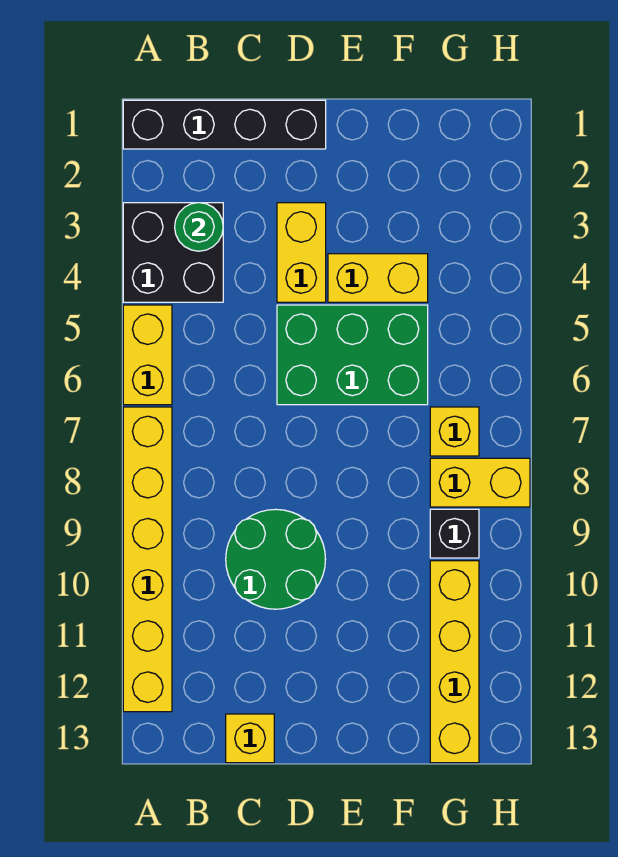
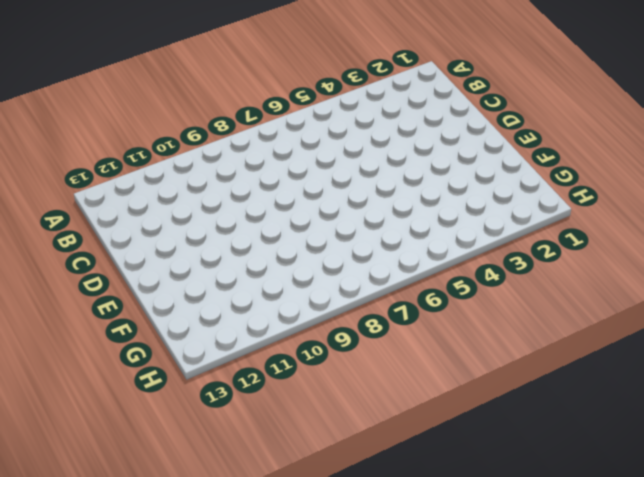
none -> black brick A1:D1 level 1
none -> black brick A3:B4 level 1
none -> yellow brick A5:A6 level 1

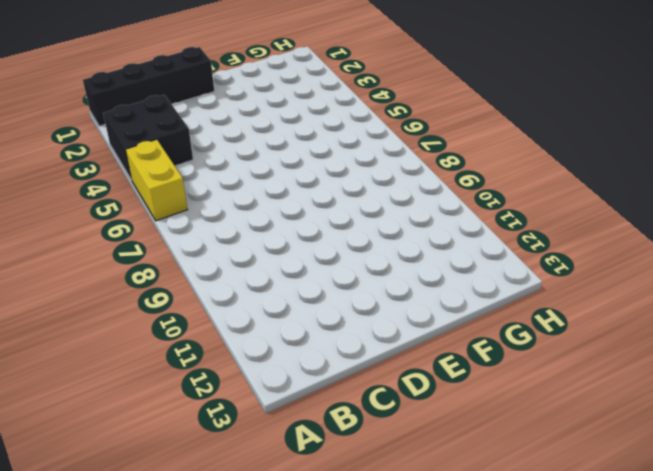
none -> yellow brick A7:A12 level 1
none -> green round brick C9:D10 level 1
none -> yellow brick C13 level 1

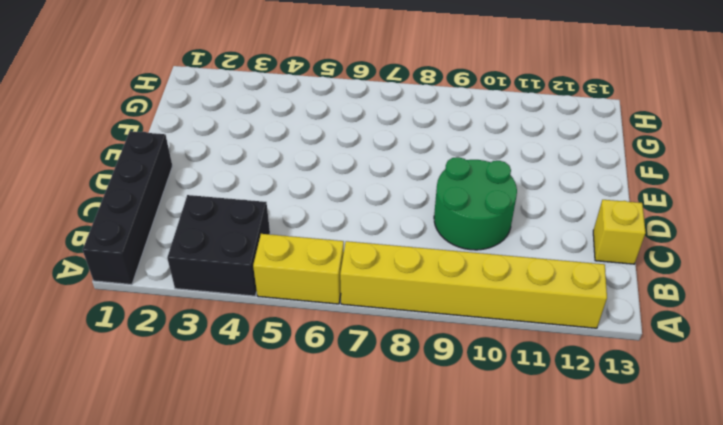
none -> yellow brick D3:D4 level 1
none -> green brick D5:F6 level 1
none -> yellow brick E4:F4 level 1

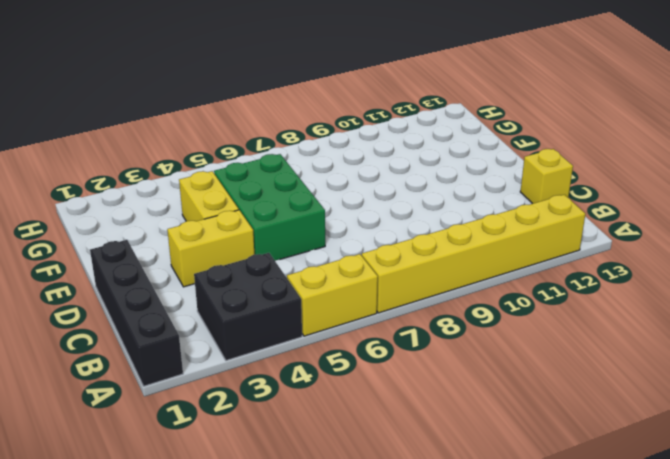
none -> green round brick C9:D10 level 1
none -> yellow brick G7 level 1
none -> yellow brick G8:H8 level 1

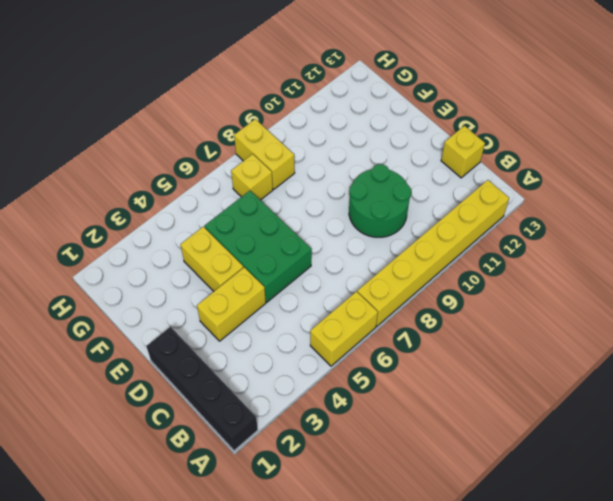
none -> black brick A3:B4 level 1
none -> black brick G9 level 1
none -> yellow brick G10:G13 level 1

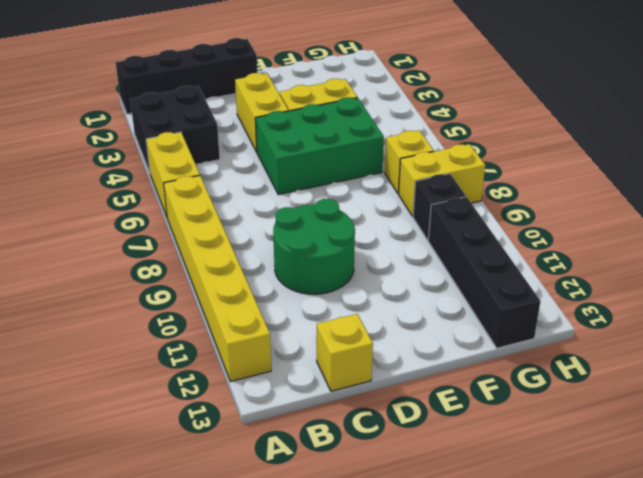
black brick G10:G13 level 1 -> yellow brick G10:G13 level 1
none -> green round brick B3 level 2

